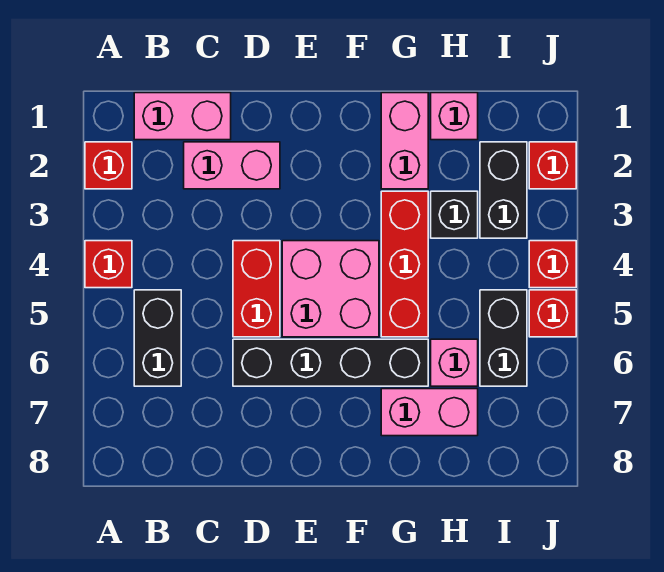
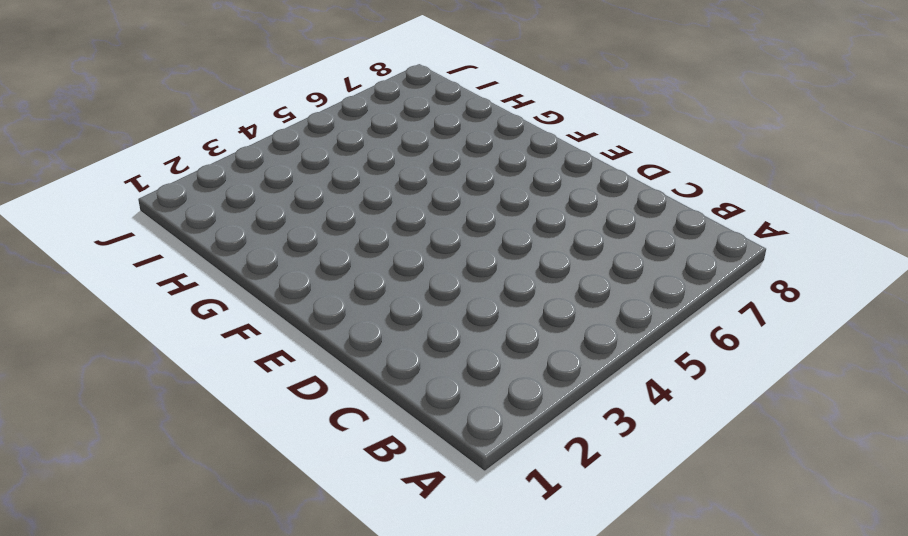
none -> red brick A2 level 1
none -> red brick A4 level 1
none -> pink brick B1:C1 level 1

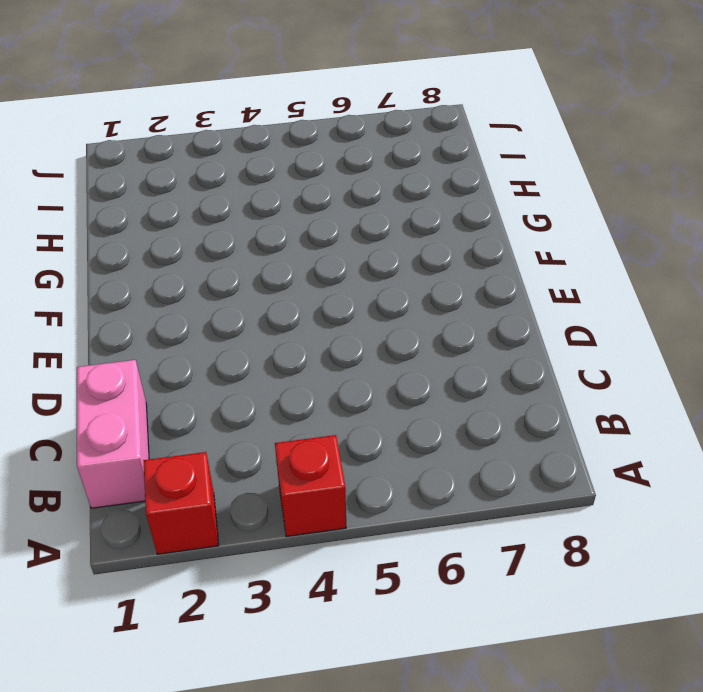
none -> black brick B5:B6 level 1
none -> pink brick C2:D2 level 1
none -> red brick D4:D5 level 1

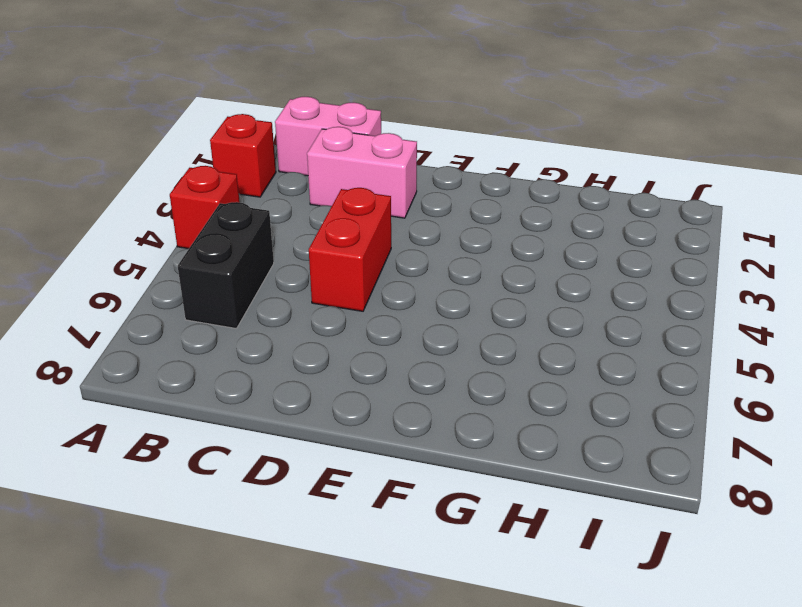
none -> black brick D6:G6 level 1
none -> pink brick E4:F5 level 1
none -> pink brick G1:G2 level 1

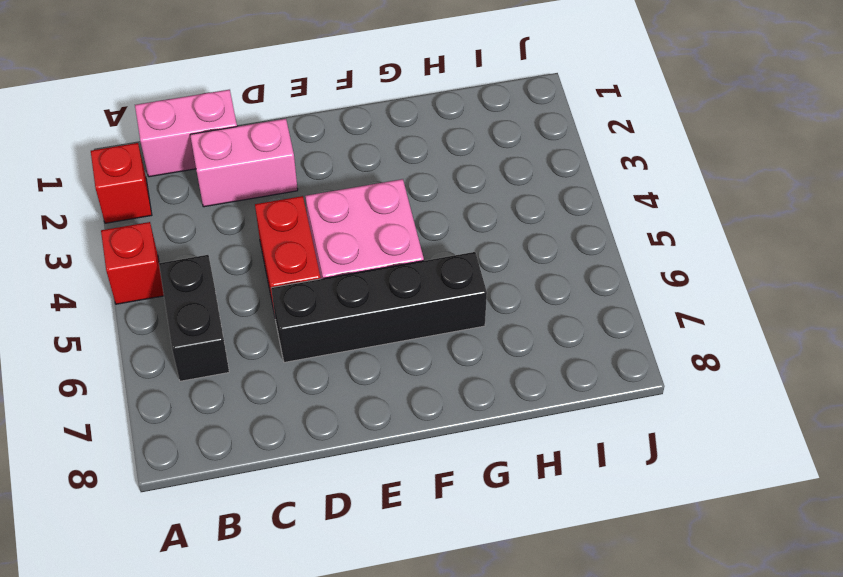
none -> pink brick G1:G2 level 1
none -> red brick G3:G5 level 1
none -> pink brick G7:H7 level 1

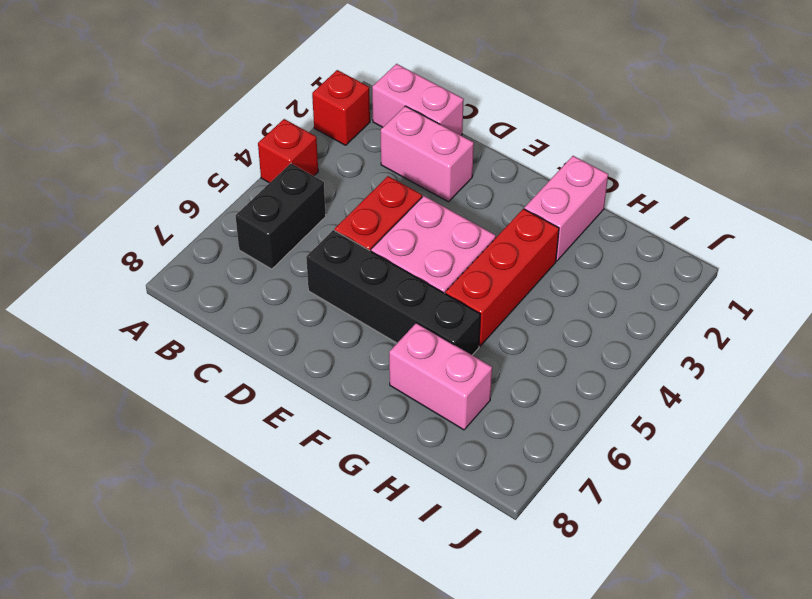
none -> pink brick H1 level 1
none -> black brick H3 level 1
none -> pink brick H6 level 1

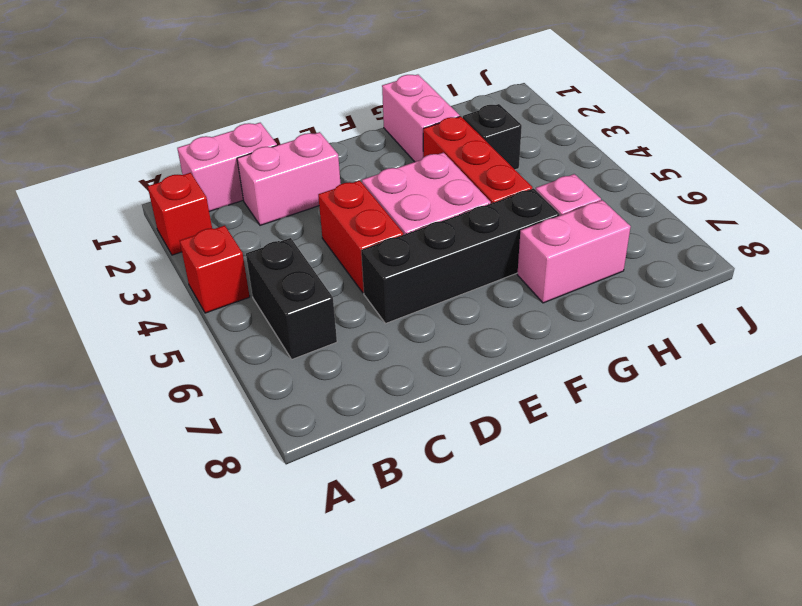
none -> pink brick H1 level 1
none -> black brick I2:I3 level 1
none -> black brick I5:I6 level 1

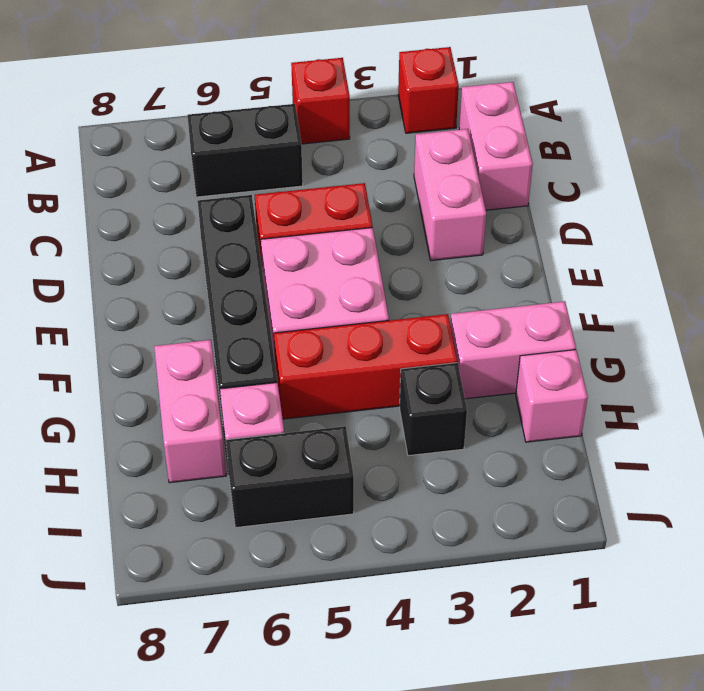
none -> black brick I2:I3 level 1
none -> red brick J2 level 1
none -> red brick J4 level 1

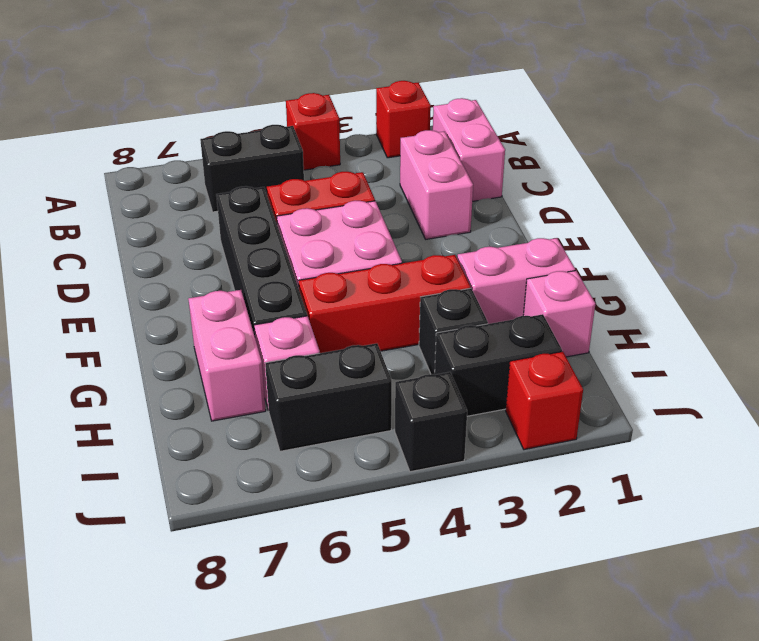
black brick J4 level 1 -> red brick J4 level 1
none -> red brick J5 level 1

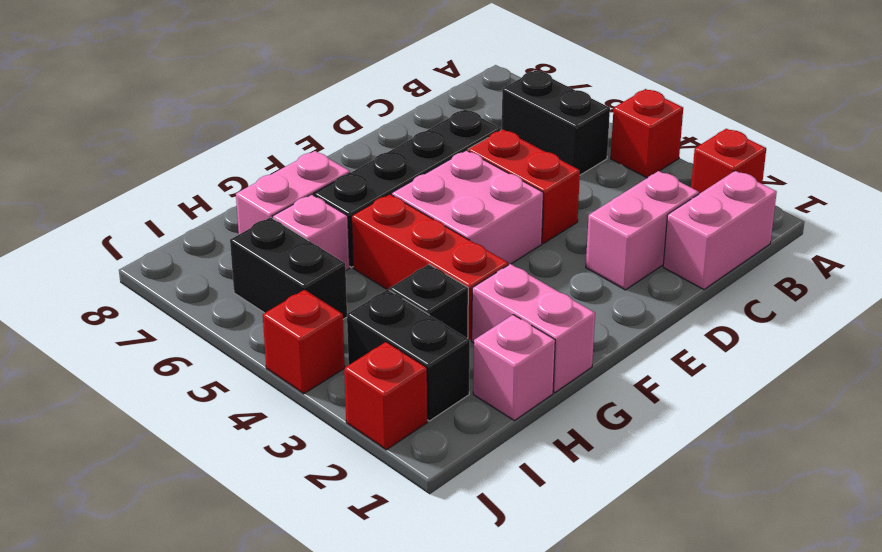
none -> red brick J5 level 1

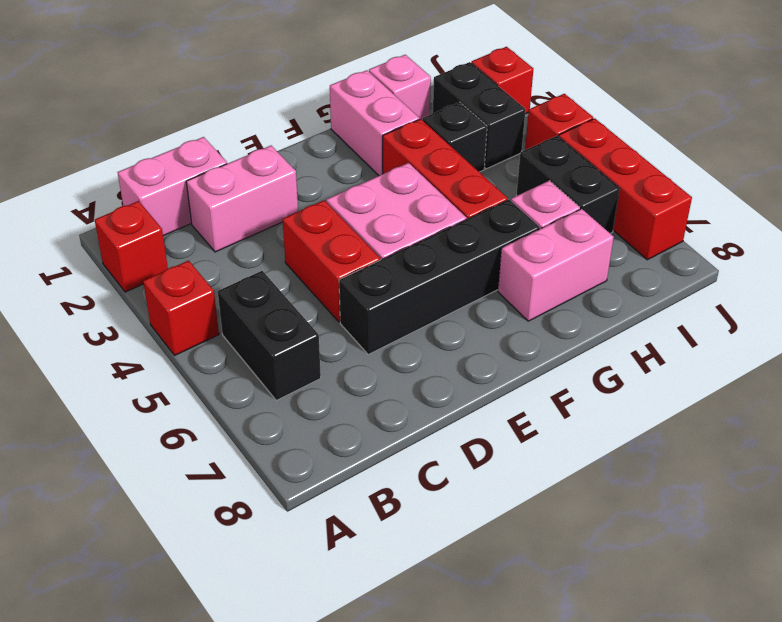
red brick J5:J7 level 1 -> red brick J5 level 1

